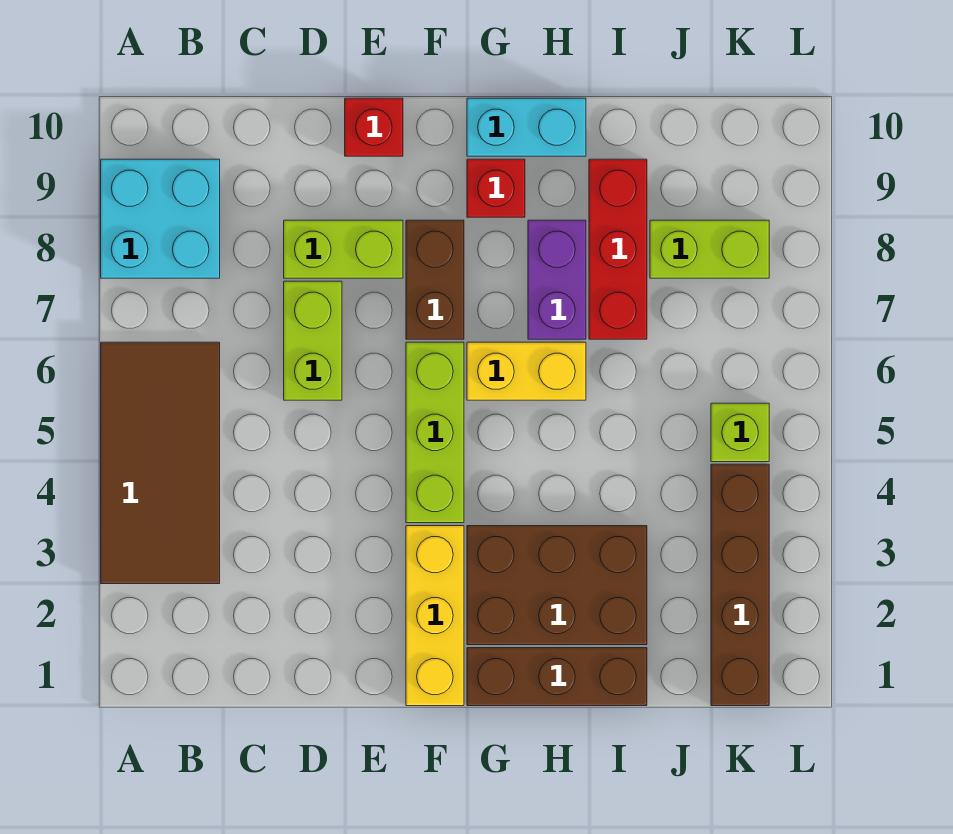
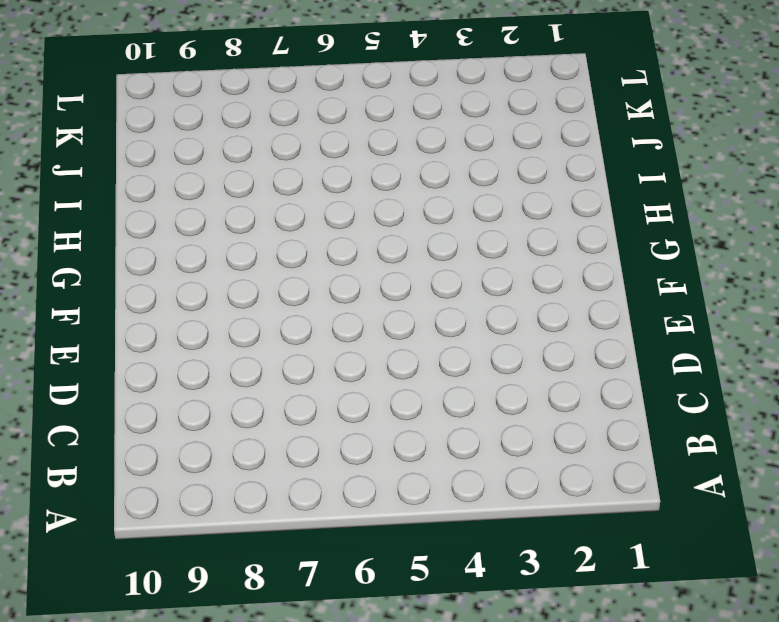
none -> brown tile A3:B6 level 1
none -> cyan brick A8:B9 level 1
none -> lime brick D6:D7 level 1

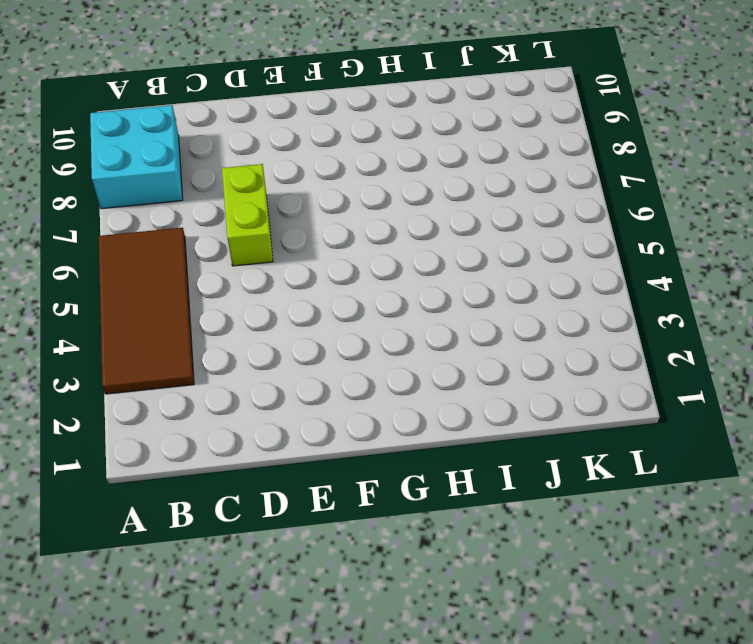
none -> lime brick D8:E8 level 1
none -> red brick E10 level 1
none -> yellow brick F1:F3 level 1

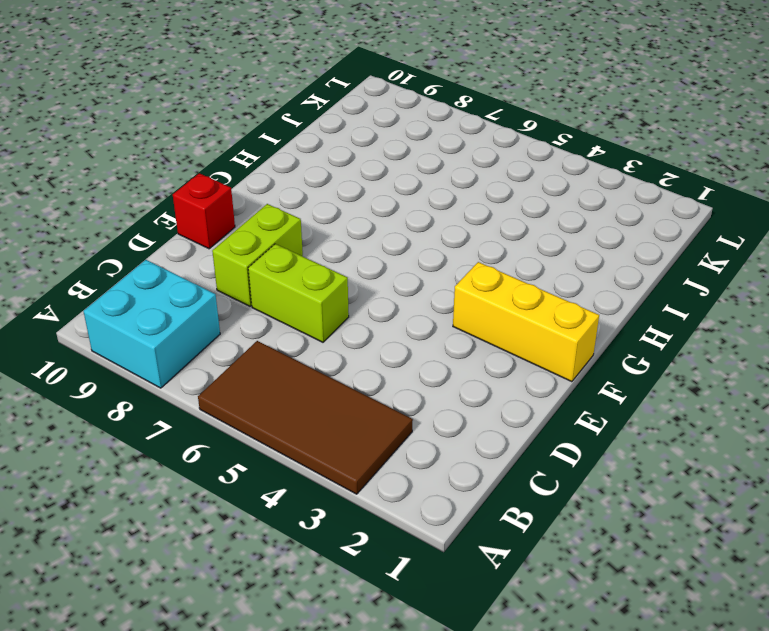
none -> lime brick F4:F6 level 1
none -> brown brick F7:F8 level 1
none -> brown brick G1:I1 level 1

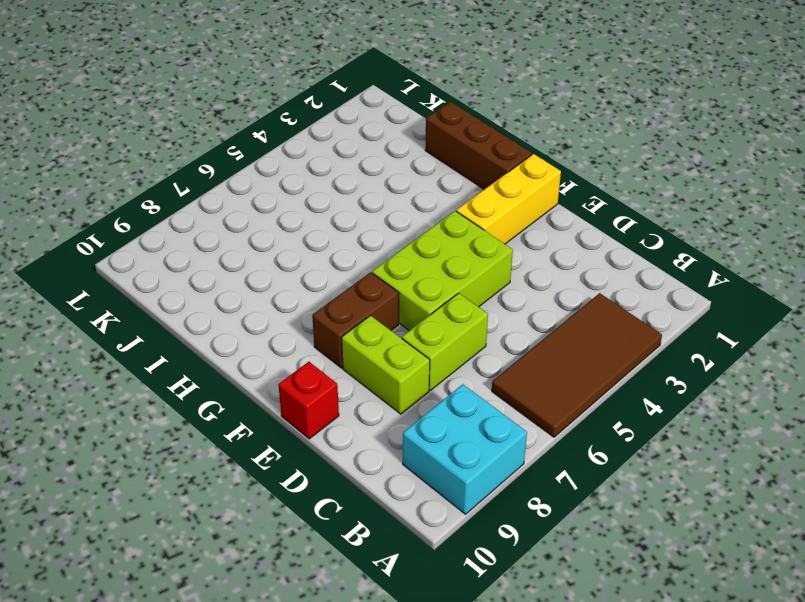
lime brick E4:F6 level 1 -> lime brick F4:F6 level 1
none -> brown brick G2:I3 level 1
none -> yellow brick G6:H6 level 1
none -> red brick G9 level 1

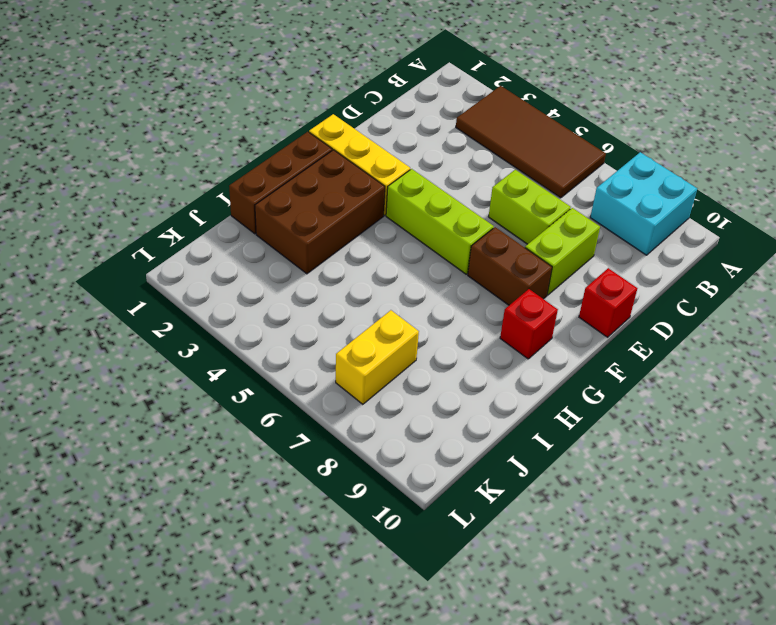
yellow brick J7:K7 level 1 -> yellow brick G6:H6 level 1
none -> cyan brick G10:H10 level 1
none -> purple brick H7:H8 level 1
none -> red brick I7:I9 level 1

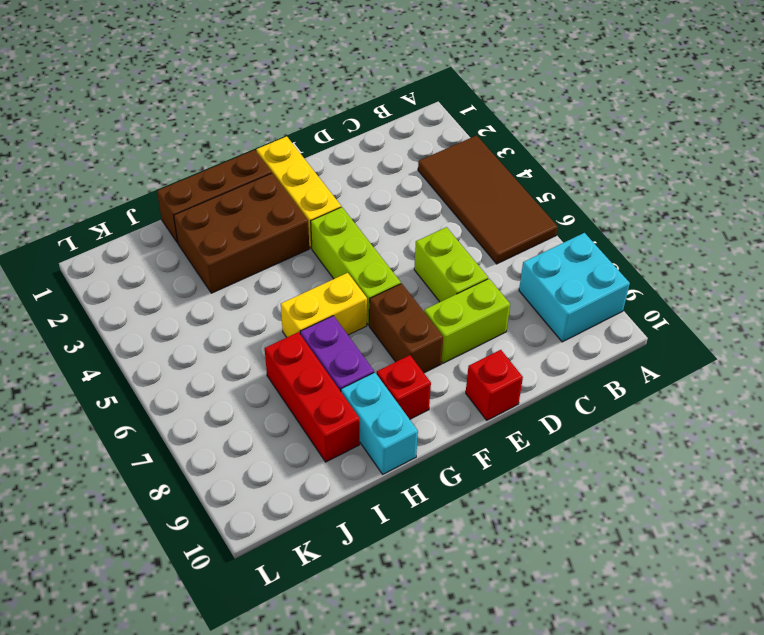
cyan brick H9:H10 level 1 -> cyan brick G10:H10 level 1
none -> lime brick J8:K8 level 1
none -> brown brick K1:K4 level 1
none -> lime brick K5 level 1

